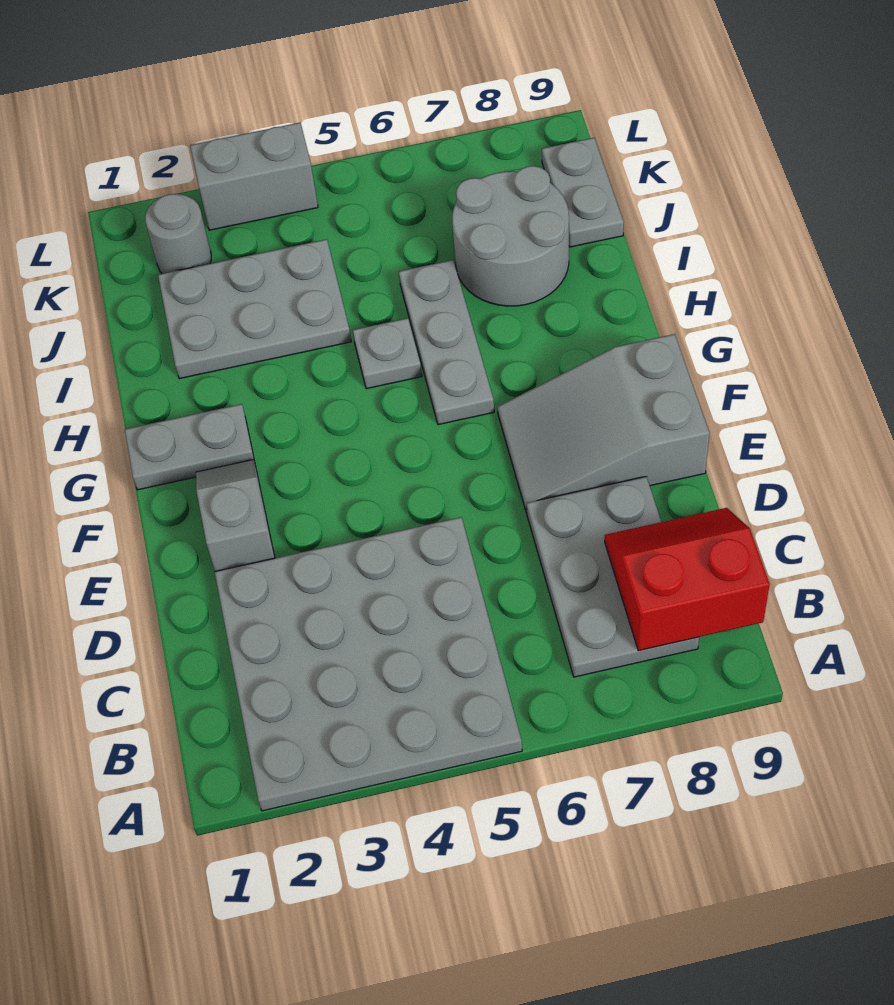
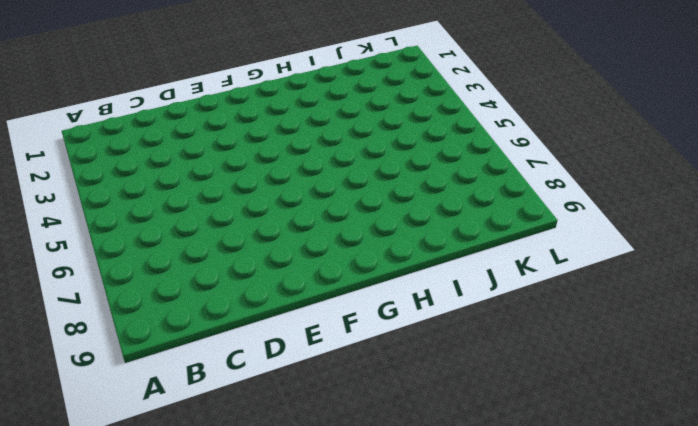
none -> grey plate A2:D5 level 1
none -> grey plate B7:D8 level 1
none -> grey slope E2:F2 level 1 top E

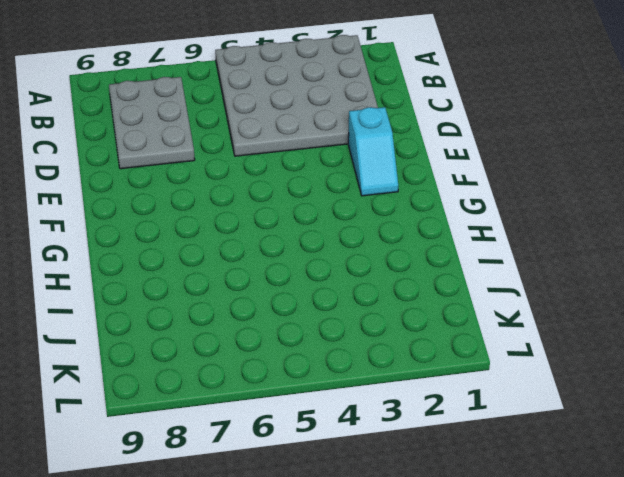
cyan slope E2:F2 level 1 top E -> grey slope E2:F2 level 1 top E
none -> grey slope E7:F9 level 1 top 9
none -> grey plate G1:G2 level 1
none -> grey plate G6:I6 level 1

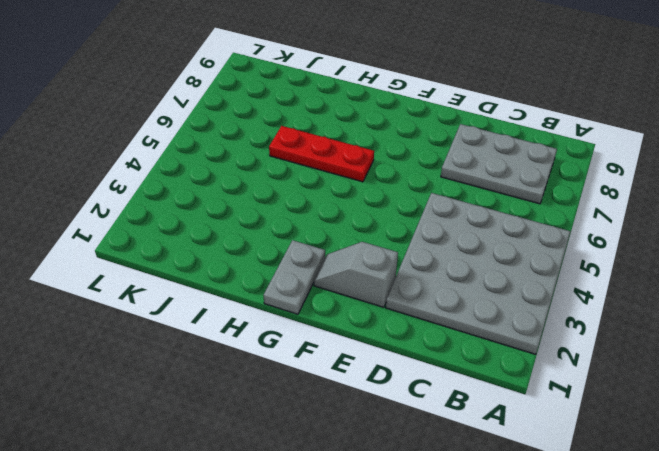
red plate G6:I6 level 1 -> grey plate G6:I6 level 1
none -> grey slope E7:F9 level 1 top 9
none -> grey plate H5 level 1
none -> grey plate I2:J4 level 1

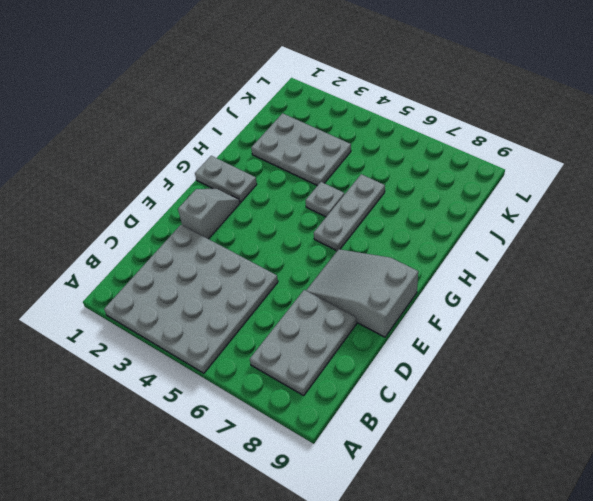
none -> grey round brick I7:J8 level 1
none -> grey plate J9:K9 level 1
none -> grey round brick K2 level 1

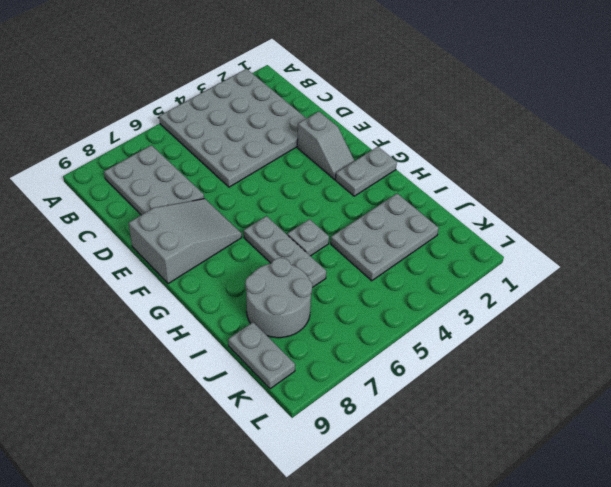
none -> grey round brick K2 level 1
none -> grey brick L3:L4 level 1
none -> red slope B8:C9 level 2 top B

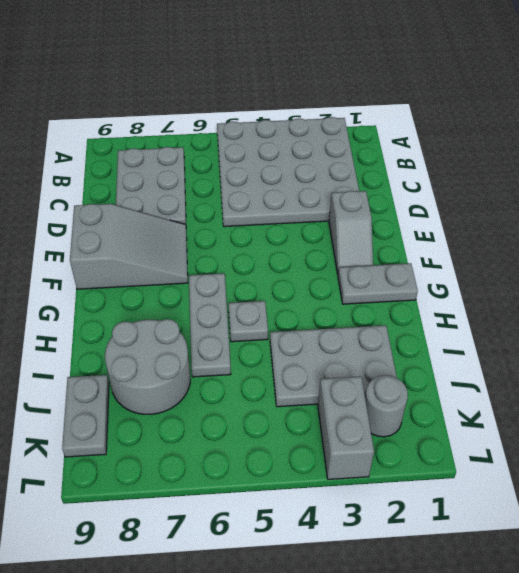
grey brick K3:L3 level 1 -> grey brick L3:L4 level 1
none -> red slope B8:C9 level 2 top B

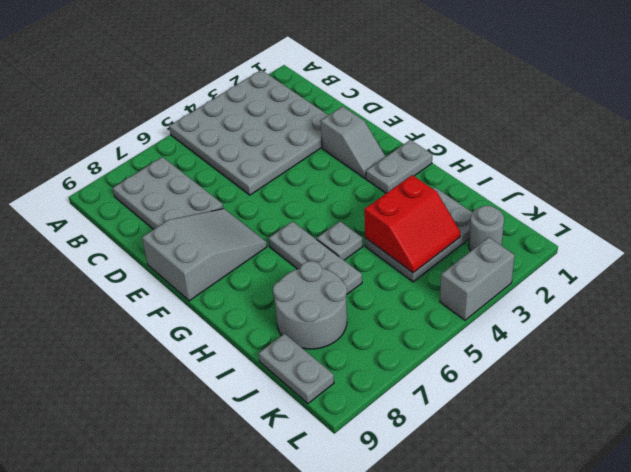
red slope I3:J4 level 2 top I -> red slope B8:C9 level 2 top B

